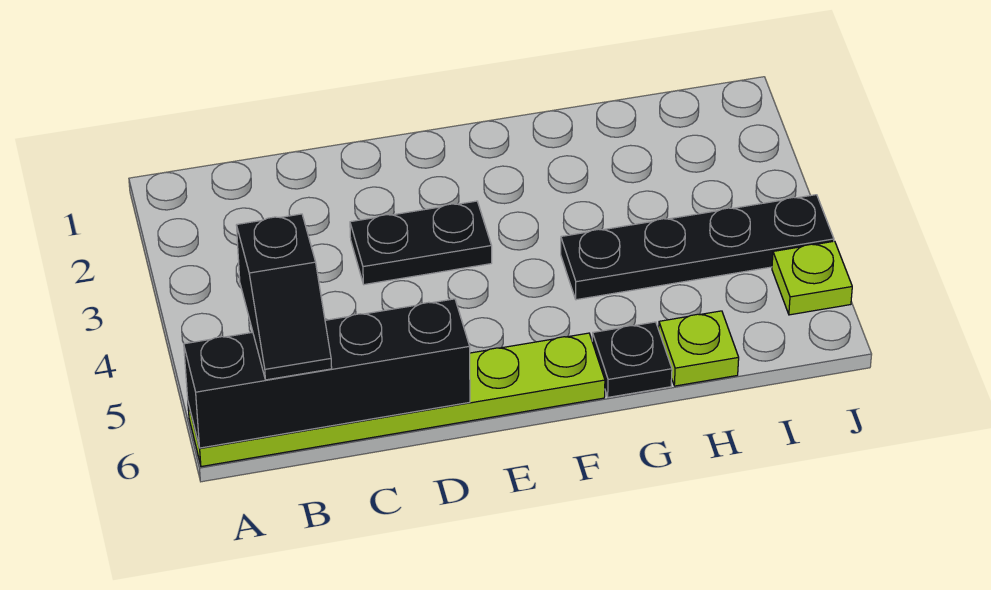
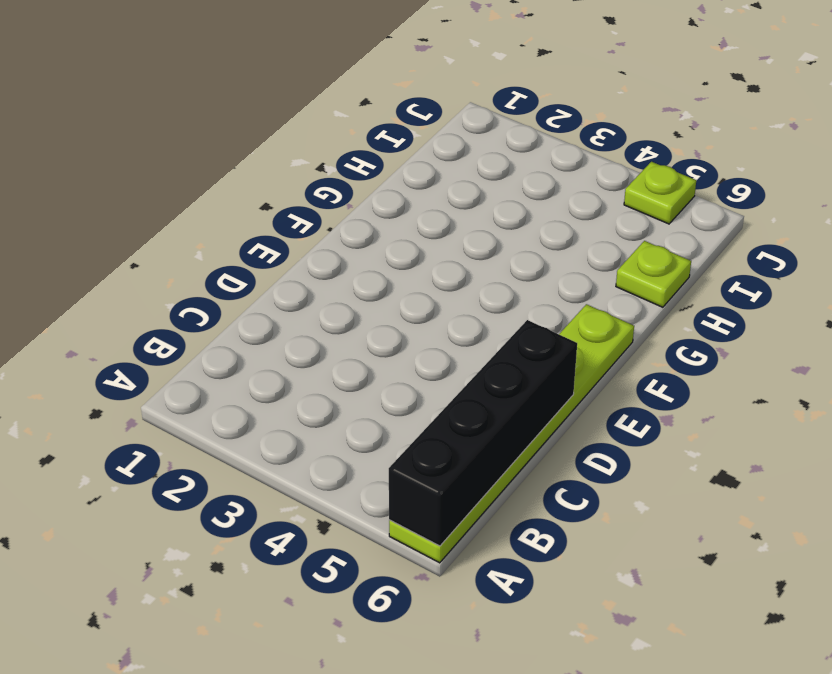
none -> black plate D3:E3 level 1
none -> black plate G4:J4 level 1

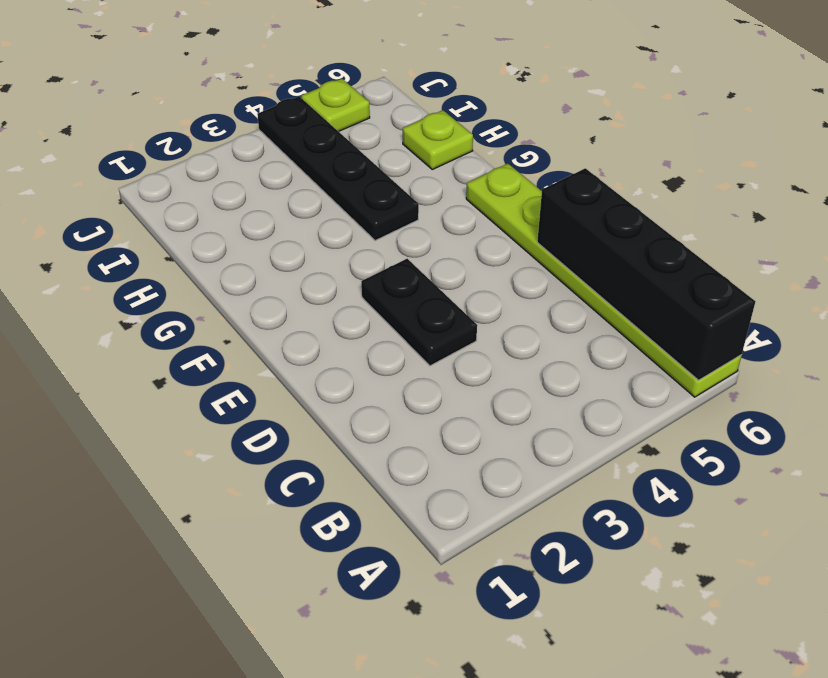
none -> black plate G6 level 1
none -> black slope B5:B6 level 3 top 5

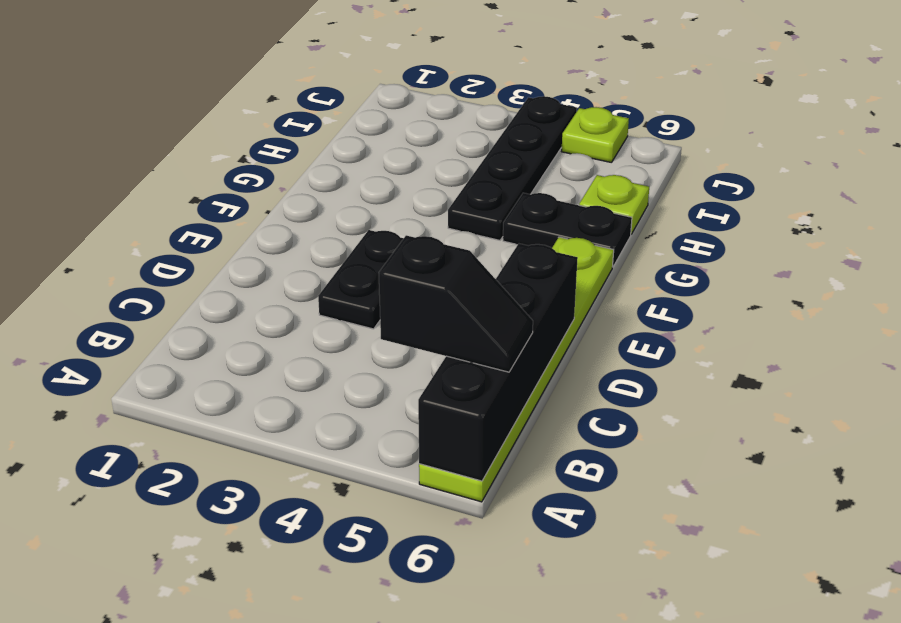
black plate G5:G6 level 1 -> black plate G6 level 1

